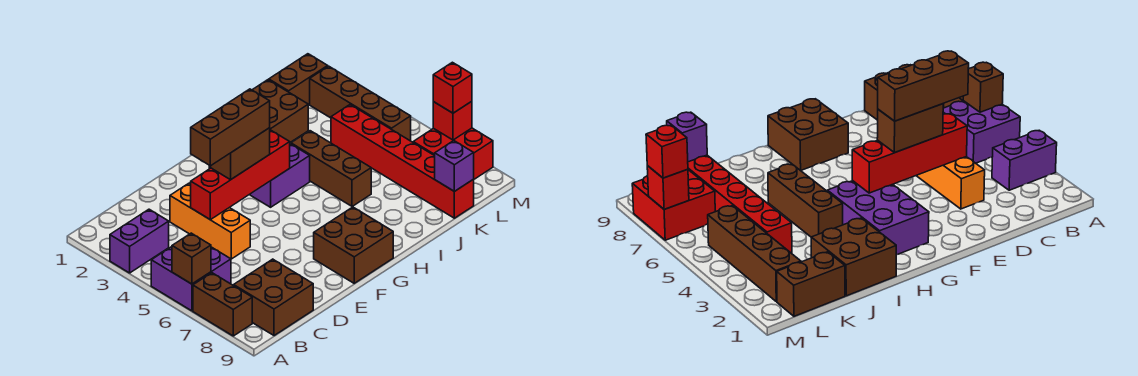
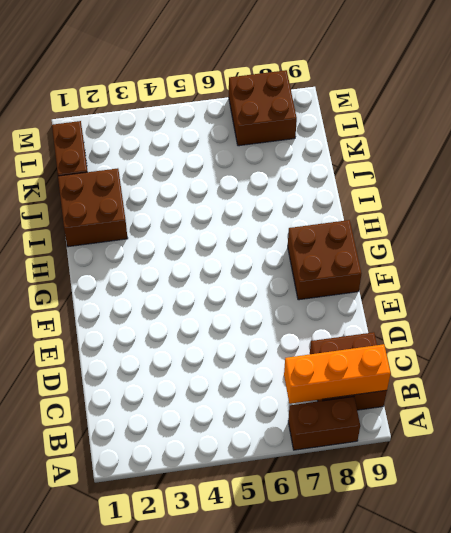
orange brick B7:B9 level 2 -> orange brick D3:D5 level 1
brown brick L7:M8 level 1 -> red brick L7:M8 level 1
none -> purple brick A3:B3 level 1
none -> purple brick A5:B6 level 1
none -> purple brick G2:H4 level 1

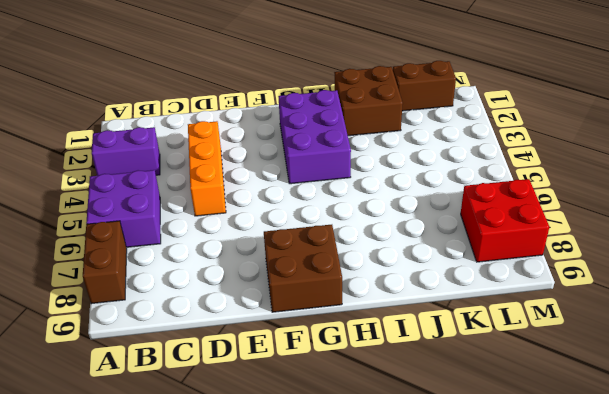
none -> brown brick B8:C9 level 1
none -> brown brick I4:I6 level 1
none -> red brick K4:K9 level 1

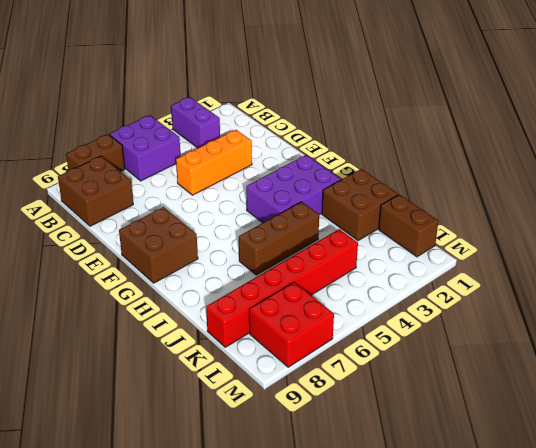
none -> brown brick L2:L5 level 1
none -> brown brick A6 level 2
none -> red brick D4:G4 level 2

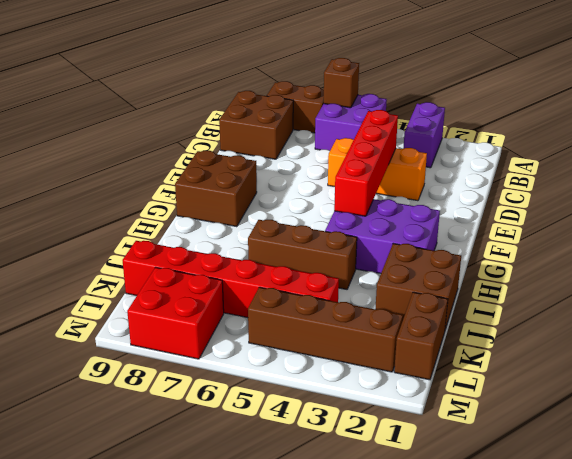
none -> purple brick K9 level 2
none -> red brick M7 level 2
none -> brown brick E4:F4 level 3

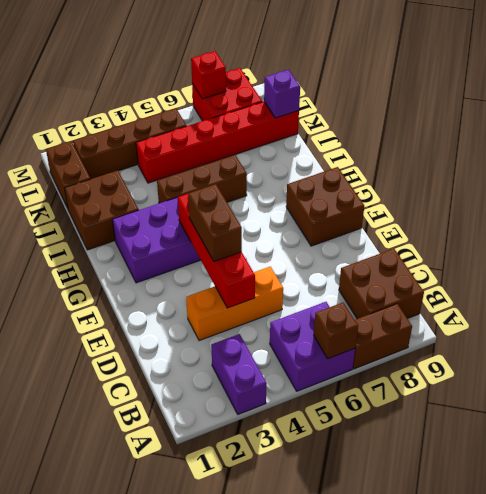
none -> red brick M7 level 3
none -> brown brick D4:F4 level 4

